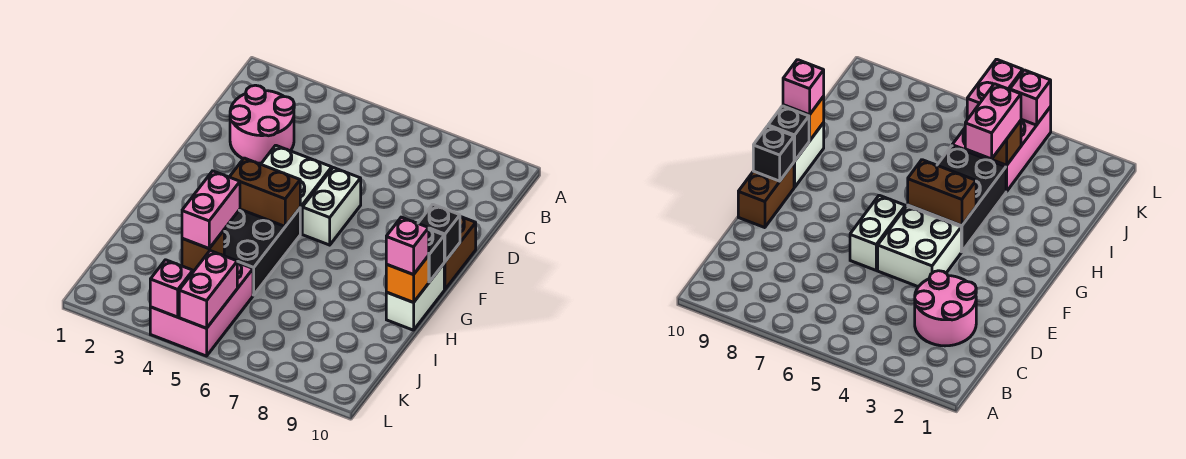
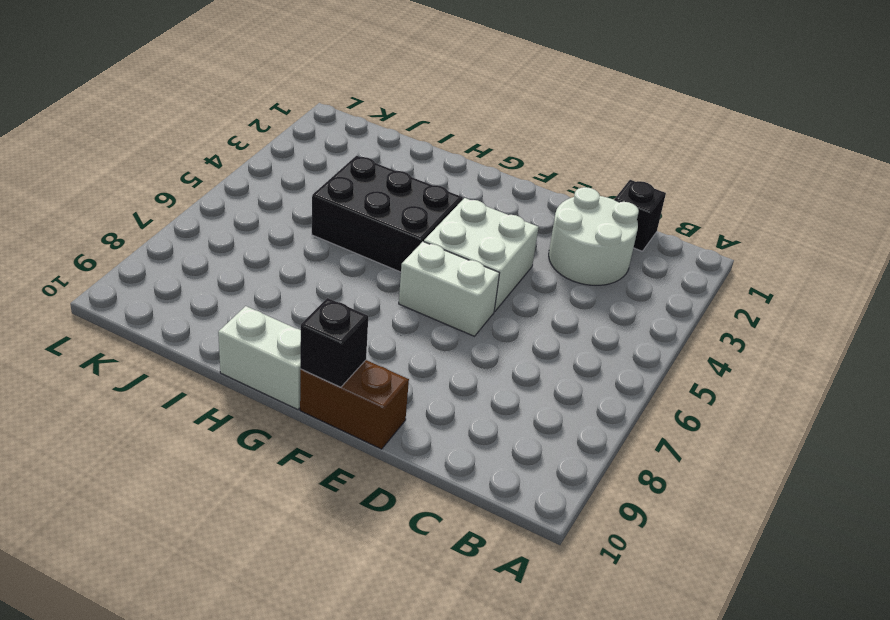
black brick C1 level 1 -> black brick G10 level 2
white round brick C2:D3 level 1 -> pink round brick C2:D3 level 1
none -> pink brick J4:L5 level 1
none -> brown brick G4:G5 level 2
none -> orange brick H10 level 2

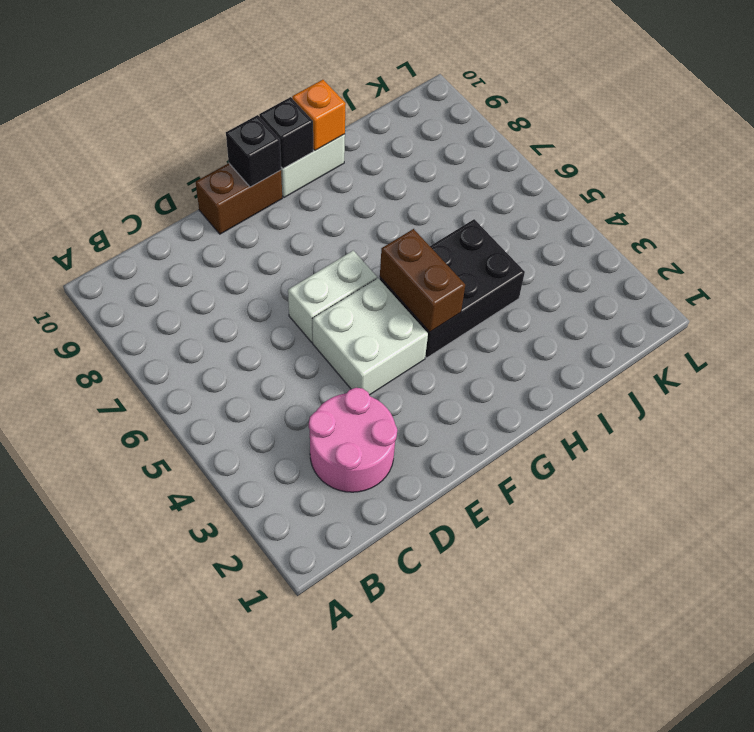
none -> pink brick J4:L5 level 1
none -> brown brick J4 level 2
none -> pink brick K5:L5 level 2

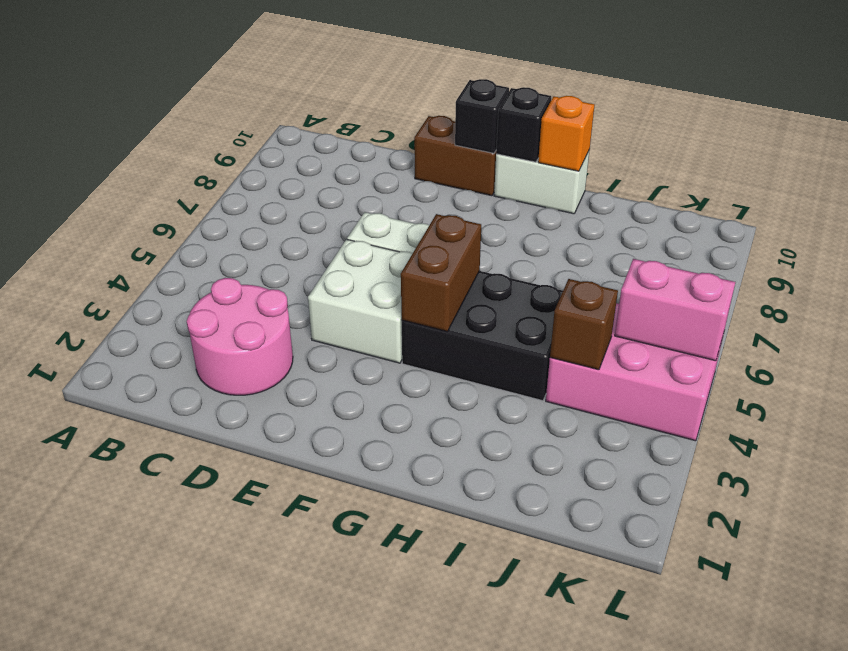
none -> pink brick L4 level 2
none -> pink brick H10 level 3
none -> pink brick I4:J4 level 3

